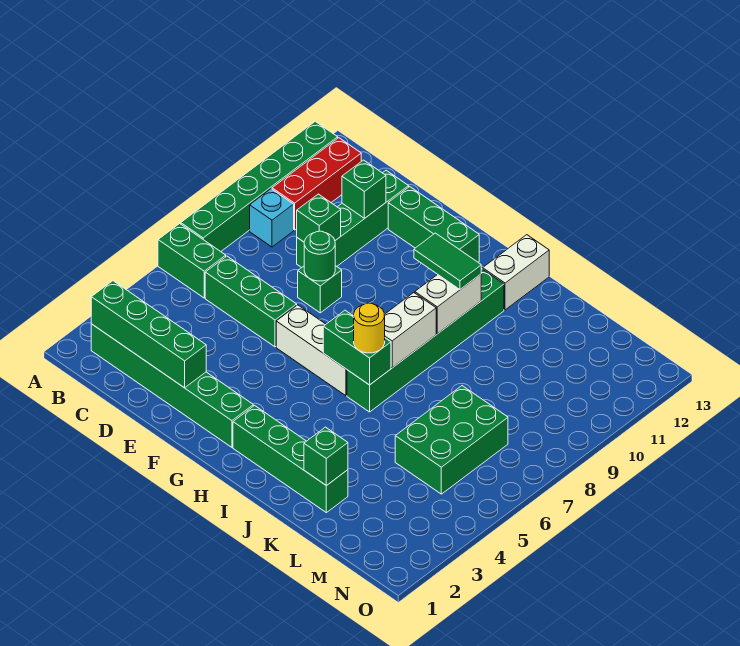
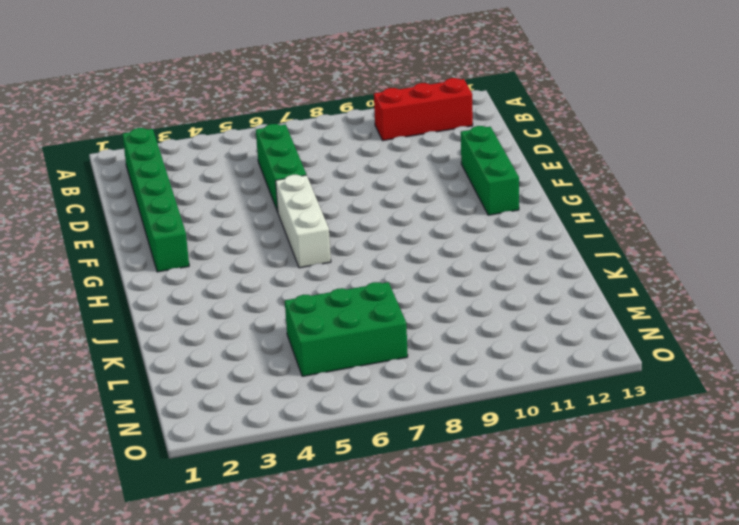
none -> green brick A6:B6 level 1
none -> green brick A7:A12 level 1
none -> cyan brick B9 level 1

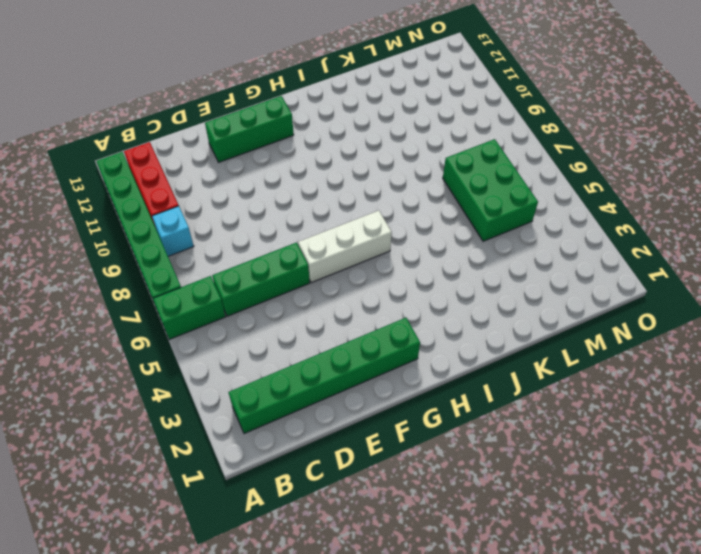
none -> green brick D9:D12 level 1
none -> green brick E8 level 1
none -> green brick H2:K2 level 1

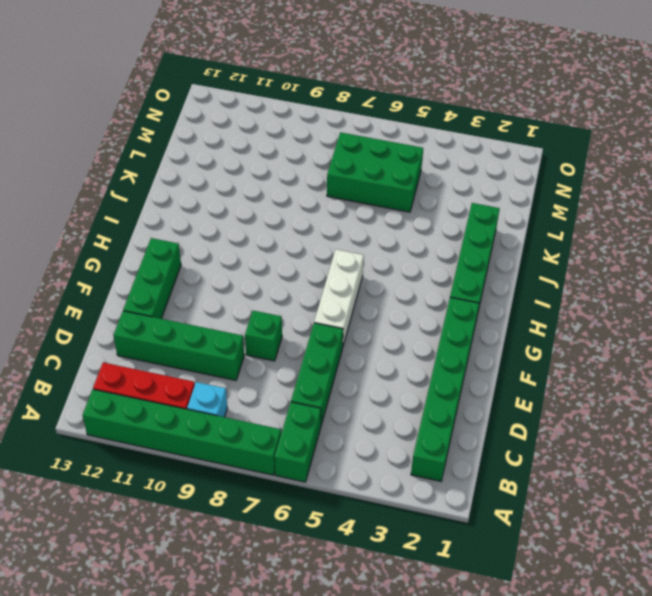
none -> green brick I6:I11 level 1
none -> white brick I12:I13 level 1
none -> green brick B2:E2 level 2

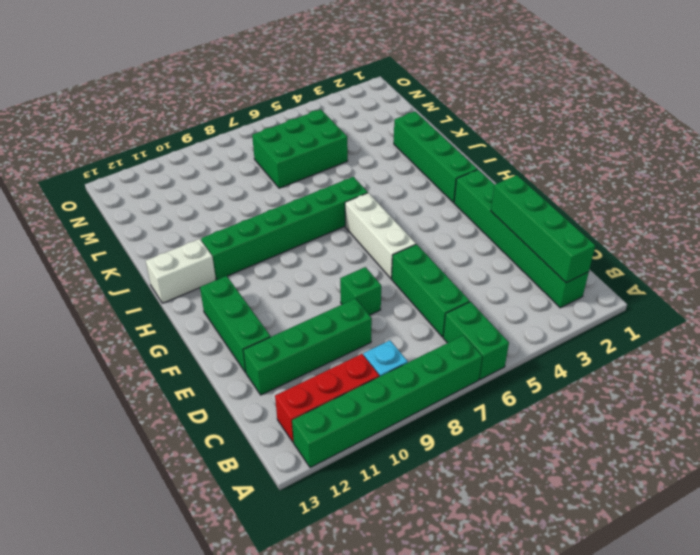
none -> green brick D9 level 2
none -> green brick D11 level 2
none -> green round brick E8 level 2

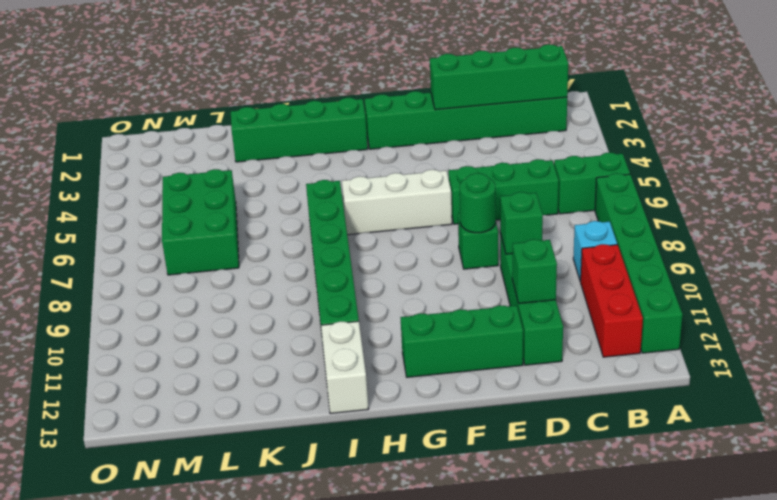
none -> green brick H6:I6 level 2
none -> white brick I7:I8 level 2
none -> white brick I9:I10 level 2

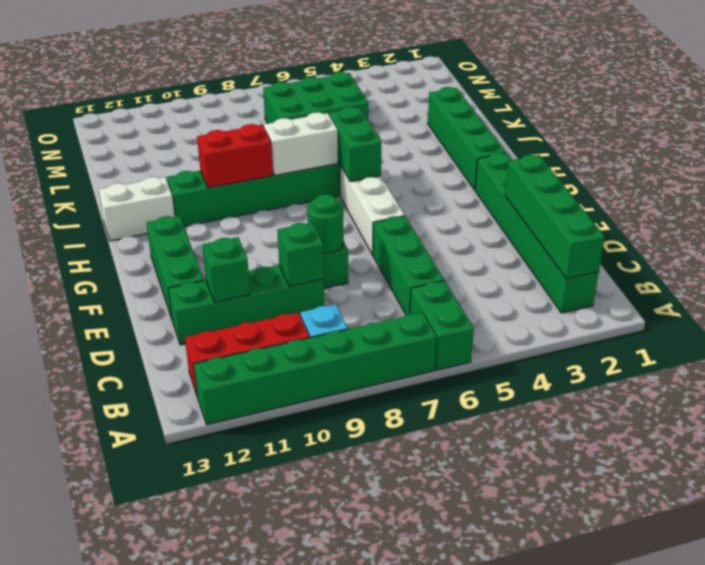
red brick I9:I10 level 2 -> white brick I9:I10 level 2
none -> green brick K2 level 2
none -> green tile H10:I10 level 3
none -> yellow round brick I6 level 3

